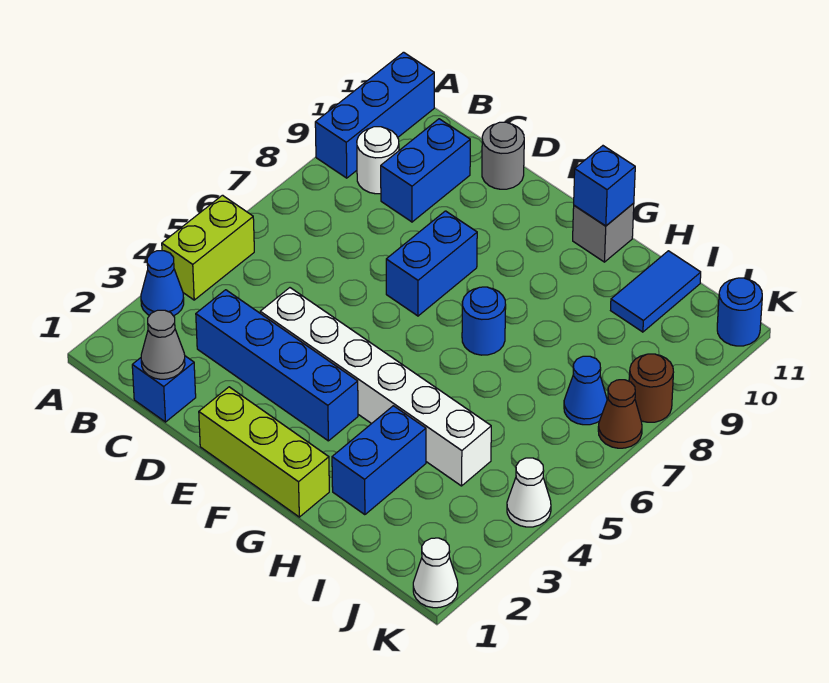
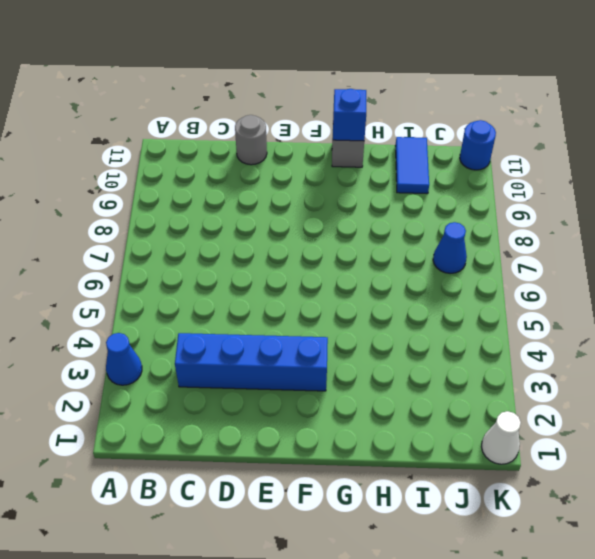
none -> lime brick A4:A5 level 1
none -> blue brick A9:A11 level 1
none -> white round brick B9 level 1

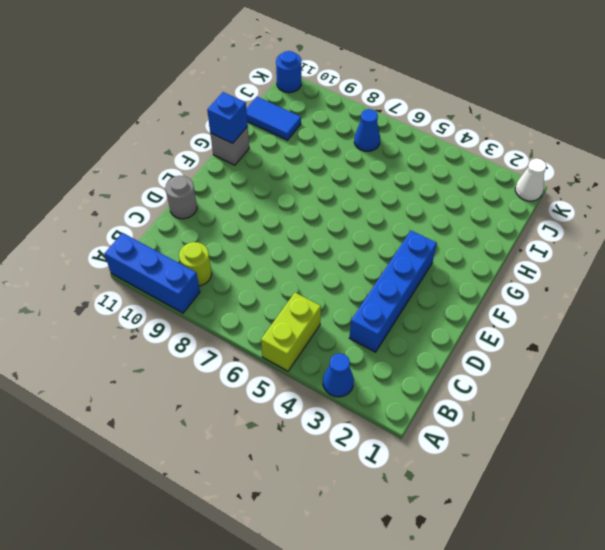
lime brick A5:B5 level 1 -> lime brick A4:A5 level 1
lime round brick B9 level 1 -> white round brick B9 level 1
none -> blue brick C1 level 1
none -> blue brick C9:C10 level 1
none -> white brick D4:I4 level 1

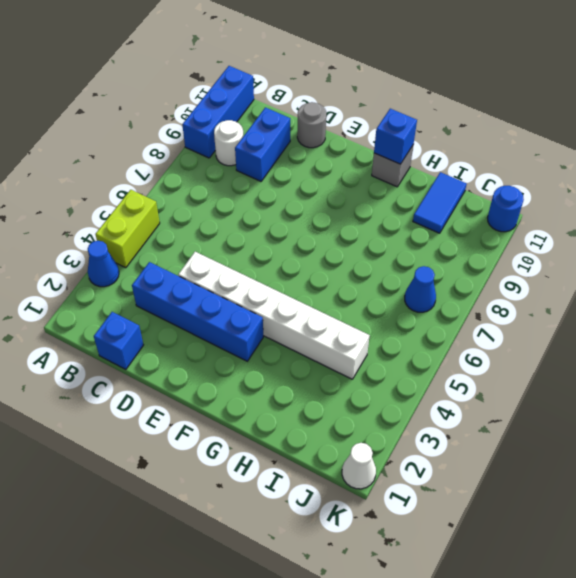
none -> lime brick E1:G1 level 1
none -> blue brick E7:E8 level 1
none -> blue round brick G7 level 1

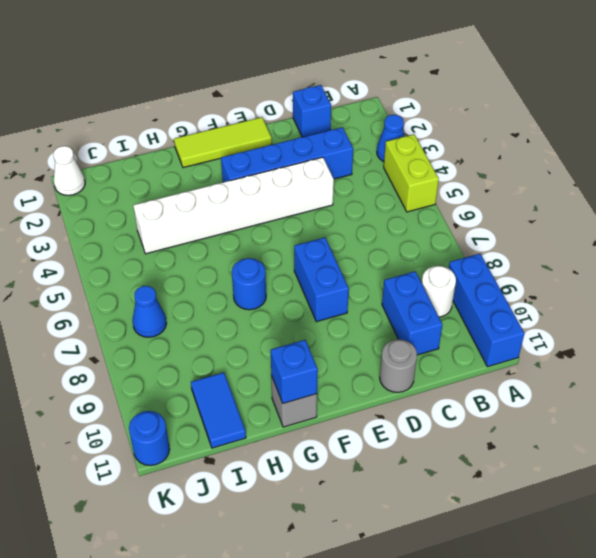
lime tile E1:G1 level 1 -> lime brick E1:G1 level 1
none -> blue brick H2:H3 level 1
none -> white cone K4 level 1
none -> brown cone K7 level 1

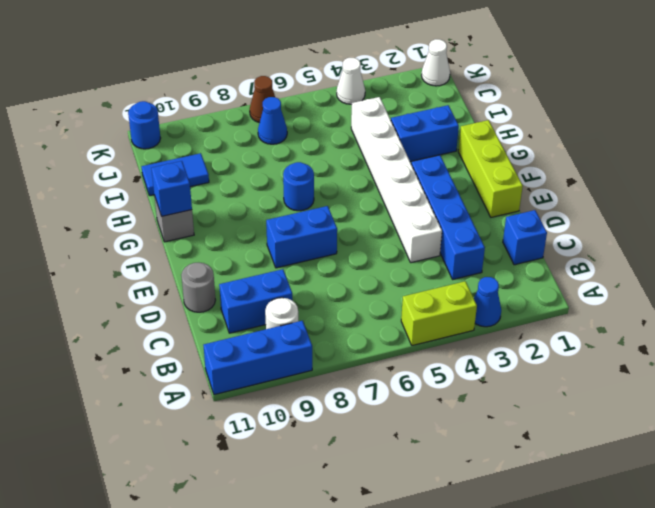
none -> brown round brick K8 level 1
none -> grey cone C1 level 2

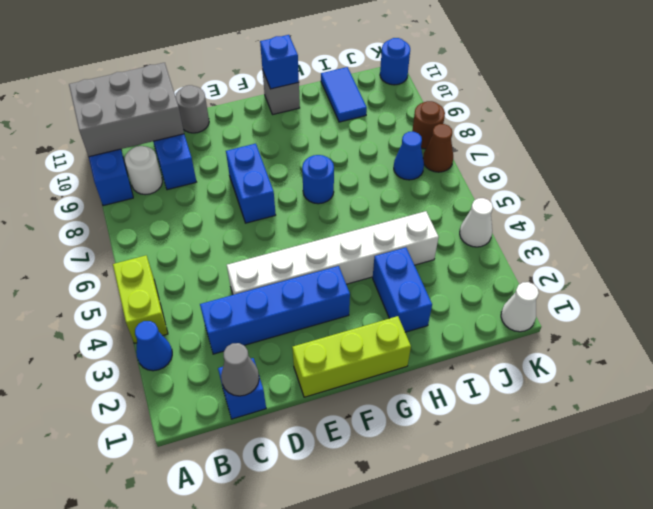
grey brick A10:C11 level 2 -> none

